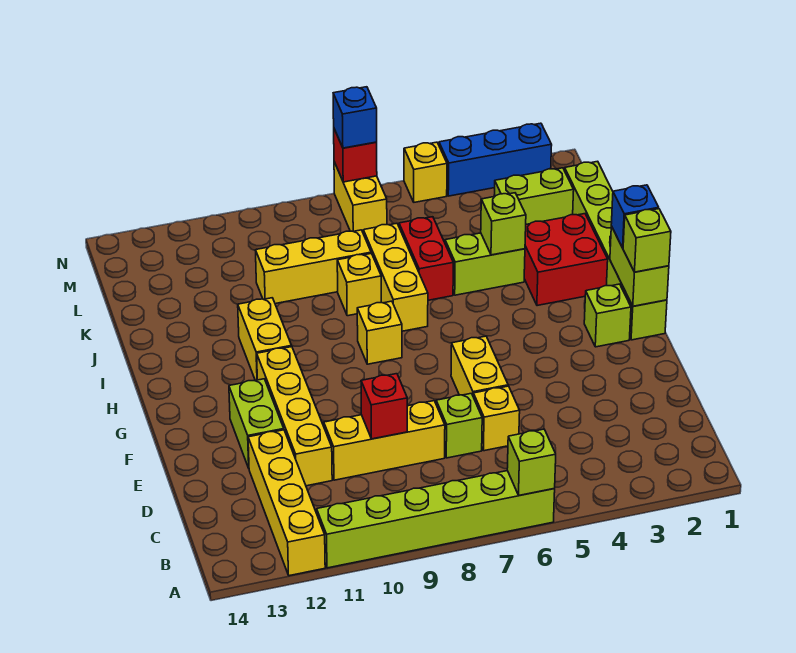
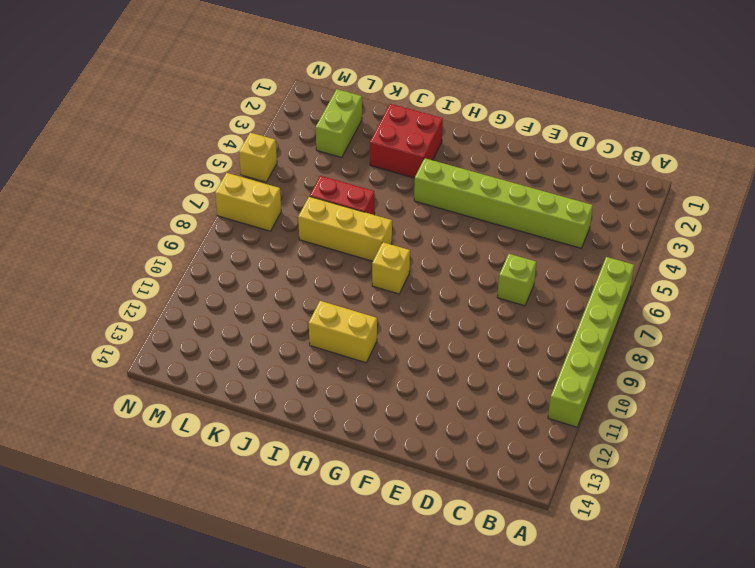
lime brick C4:H4 level 1 -> lime brick G1:L1 level 1
none -> yellow brick A12:D12 level 1
none -> yellow brick D6 level 1
none -> yellow brick D8:D10 level 1
none -> yellow brick D11:G11 level 1

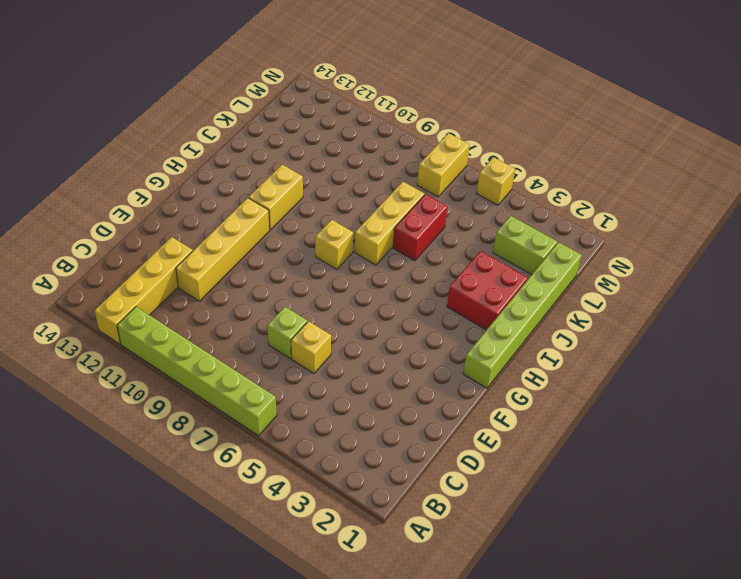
none -> yellow brick D8:D10 level 1
none -> yellow brick E6:F6 level 1
none -> lime brick E12:F12 level 1
none -> lime brick G2 level 1

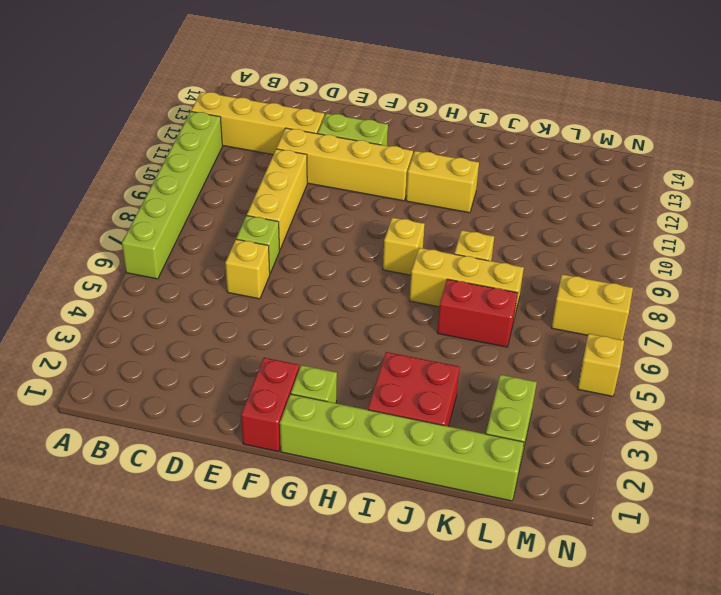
red brick F1:F2 level 1 -> none
none -> yellow brick E6:F6 level 1
none -> lime brick J4:J5 level 1
none -> yellow brick K8:K10 level 1
none -> blue brick N2:N4 level 1

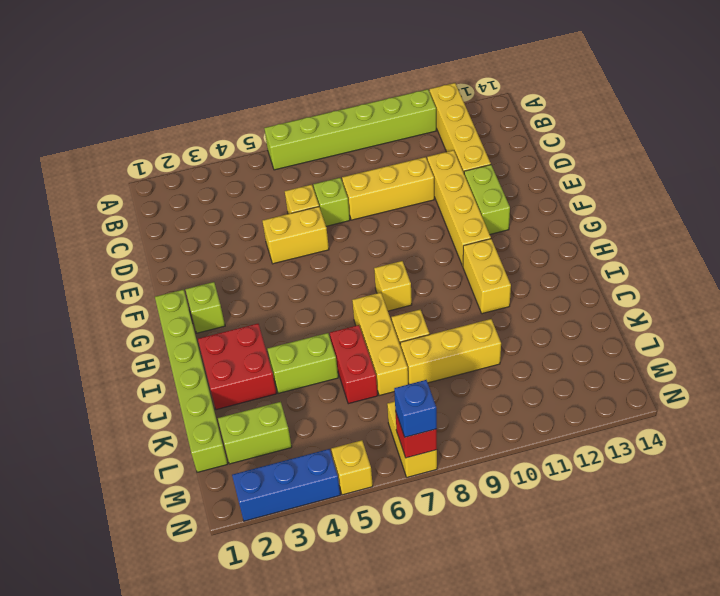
yellow brick E5:E6 level 1 -> yellow brick E6:F6 level 1
none -> lime brick A6 level 2
none -> red brick D9 level 2
none -> lime brick G1:H1 level 2
none -> lime brick J4 level 2

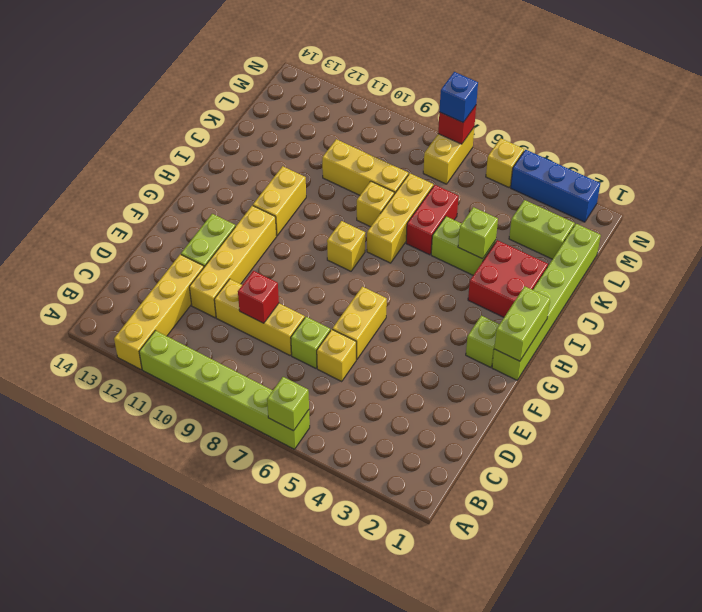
none -> lime brick G1 level 3
none -> blue brick H1 level 3

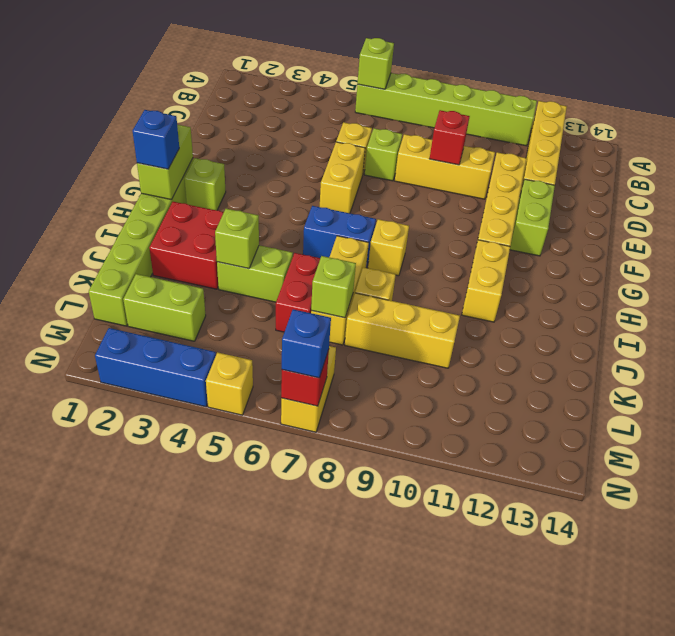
blue brick H6:H7 level 1 -> none
lime brick K7 level 2 -> lime brick G1 level 3

